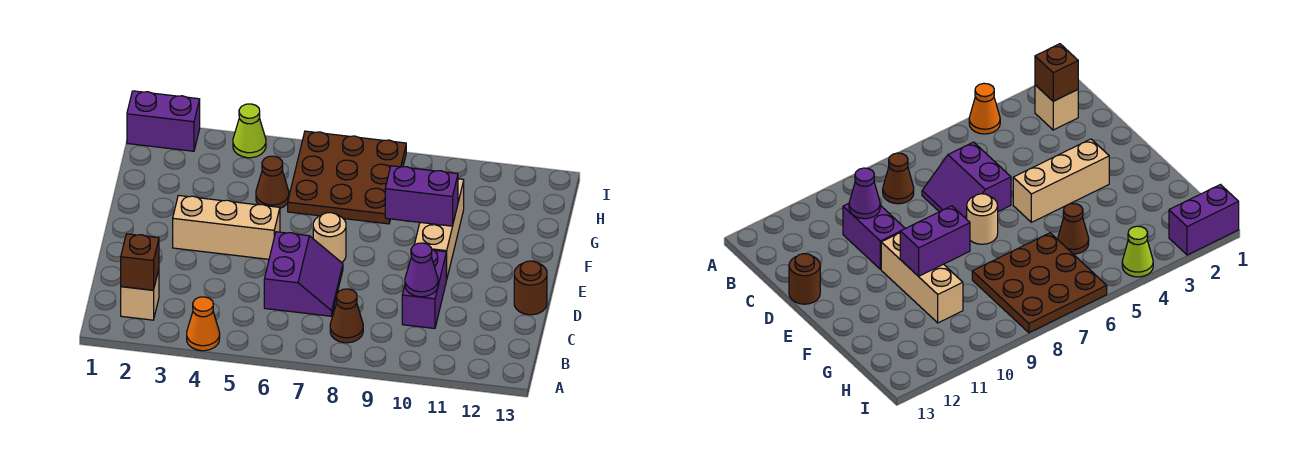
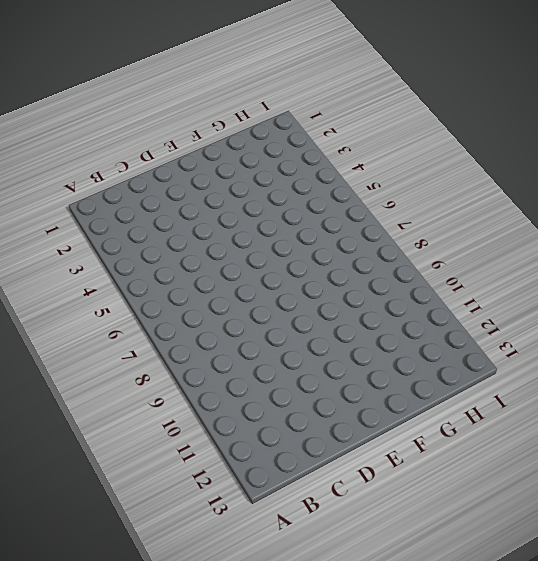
none -> orange cone A4 level 1
none -> tan brick B2 level 1
none -> brown cone B8 level 1

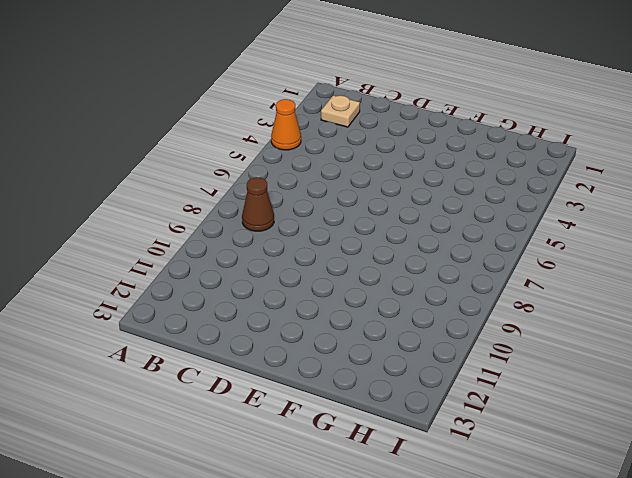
tan plate B2 level 1 -> tan brick B2 level 1
none -> purple slope C6:D7 level 1 top 6
none -> purple brick C10:D10 level 1
none -> brown round brick D13 level 1

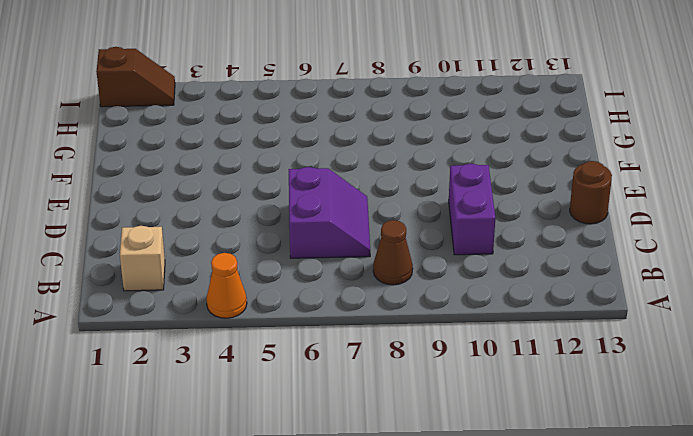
brown slope I1:I2 level 1 top 1 -> purple brick I1:I2 level 1
none -> tan brick E3:E5 level 1
none -> tan round brick E7 level 1
none -> tan brick E10:G10 level 1

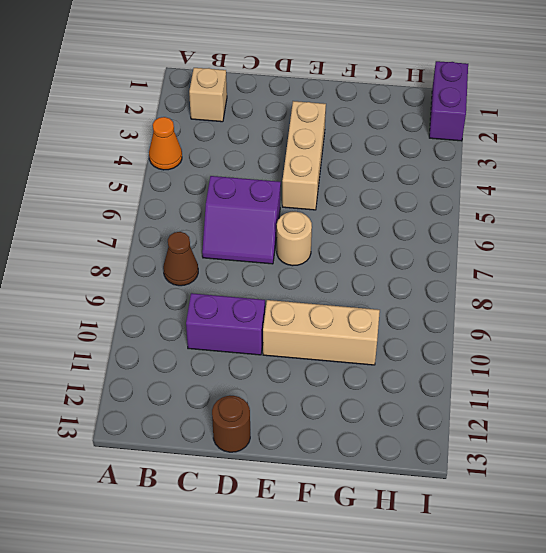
none -> brown cone G5 level 1
none -> brown plate G6:I8 level 1
none -> lime cone I4 level 1

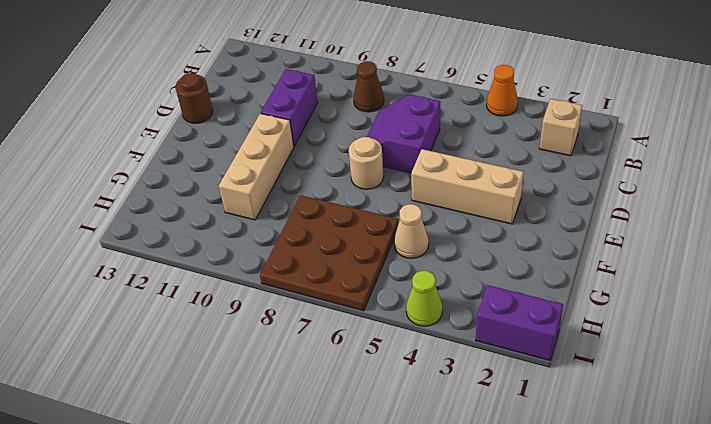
tan cone G5 level 1 -> brown cone G5 level 1
none -> brown brick B2 level 2
none -> purple cone C10 level 2
none -> purple brick F9:F10 level 2

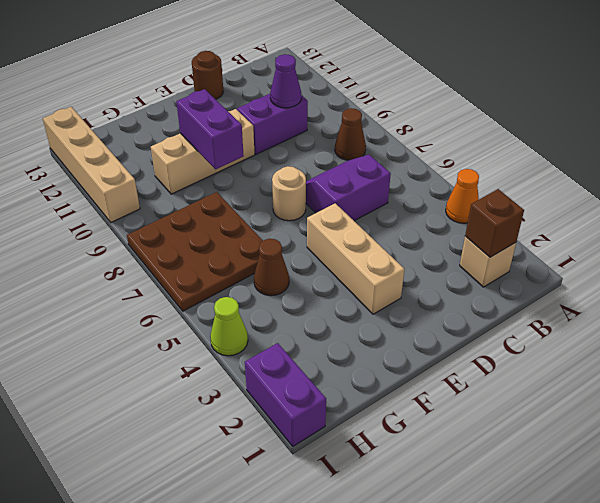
tan brick I10:I13 level 1 -> none

